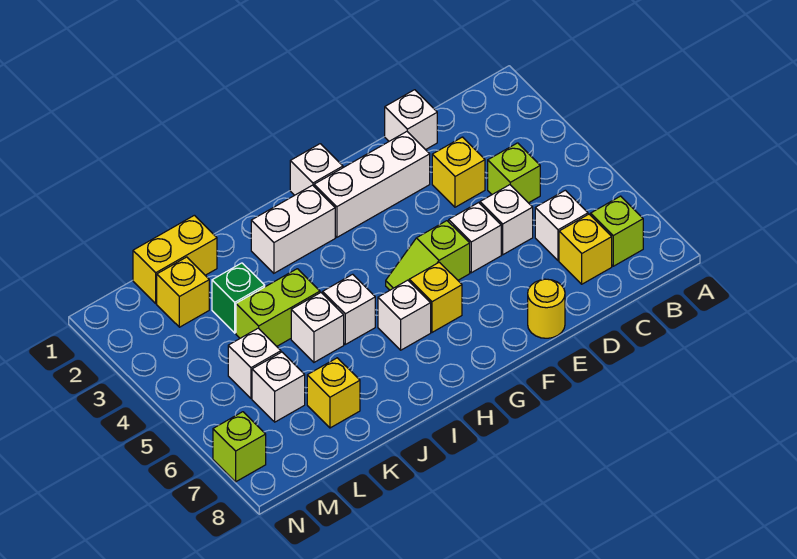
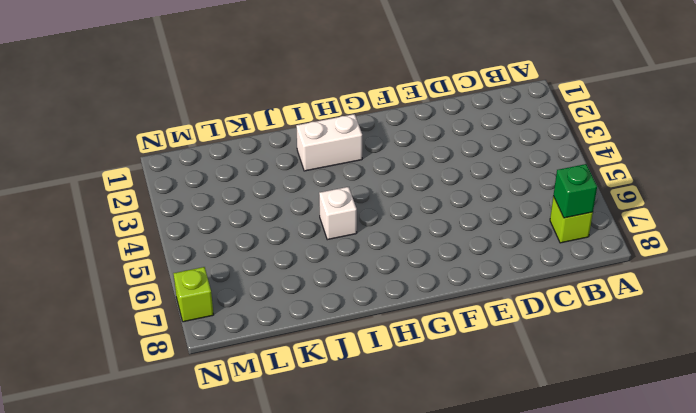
green brick B7 level 2 -> green brick K3 level 1
none -> lime brick C4 level 1
none -> white brick C6 level 1
none -> yellow brick C7 level 1

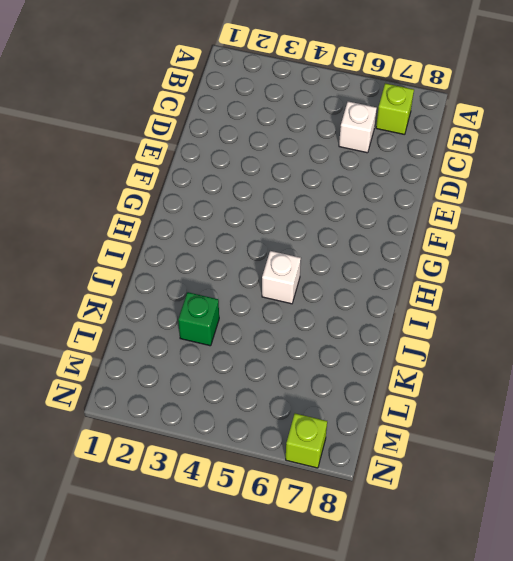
none -> lime brick C4 level 1
none -> yellow brick C7 level 1
none -> white brick D1 level 1

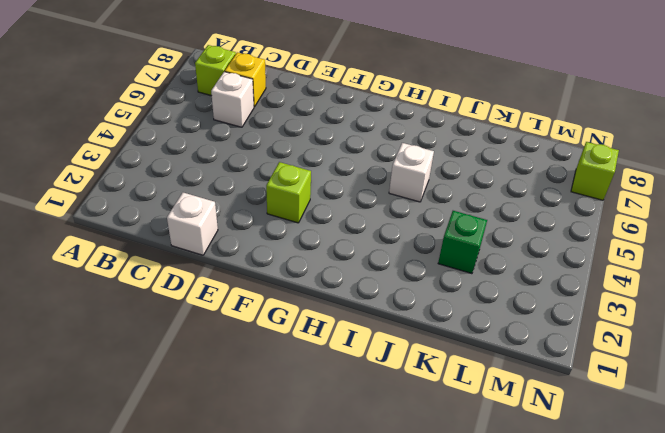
lime brick F3 level 1 -> lime brick C4 level 1
none -> yellow brick D3 level 1
none -> white brick D5 level 1
none -> white brick E2:G2 level 1

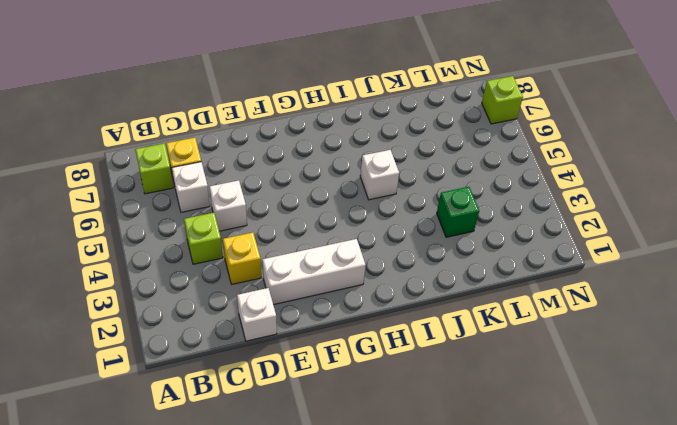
none -> white brick E5 level 1
none -> yellow round brick E8 level 1
none -> lime slope F5:G5 level 1 top F

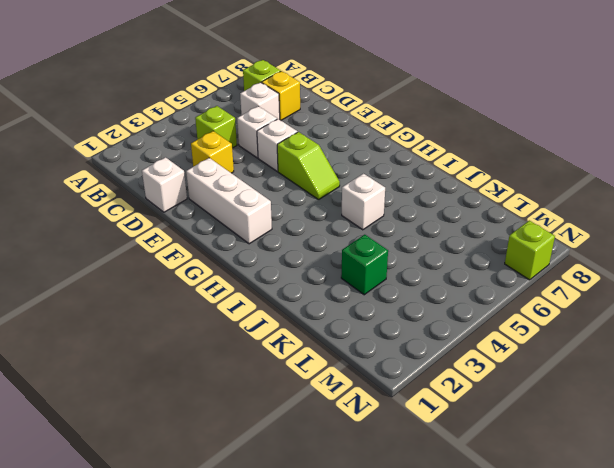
none -> yellow round brick E8 level 1
none -> white brick G1 level 1
none -> yellow brick G6 level 1

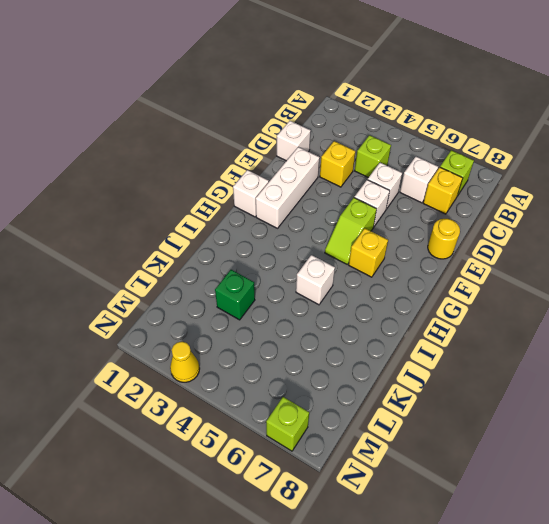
yellow cone N3 level 1 -> none
none -> white brick H2:I2 level 1
none -> white brick H6 level 1
none -> lime brick J4:K4 level 1

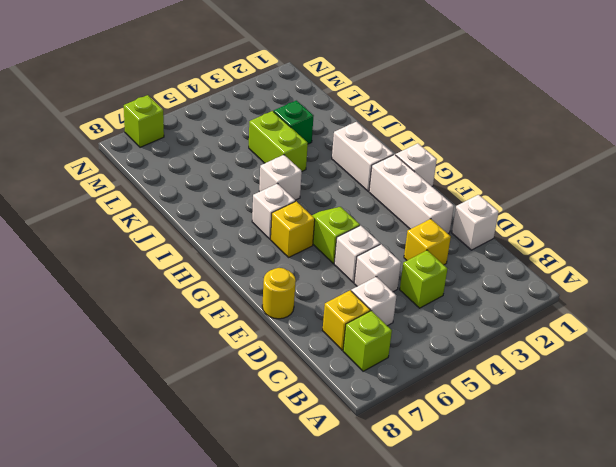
none -> white brick J5 level 1
none -> yellow brick K1:L1 level 1
none -> yellow brick K7 level 1

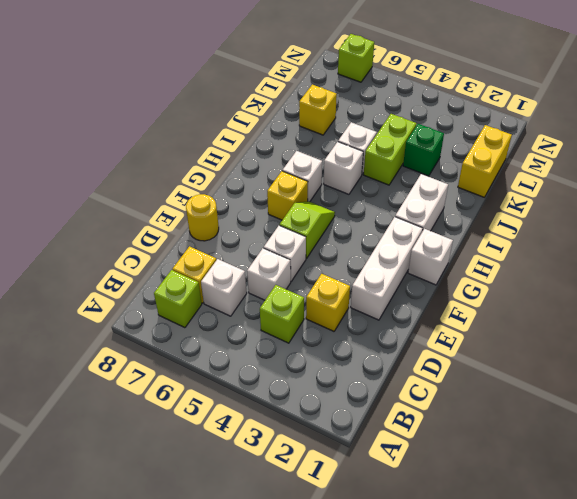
none -> white brick D1 level 1
none -> yellow brick L2 level 1
none -> white brick L5 level 1

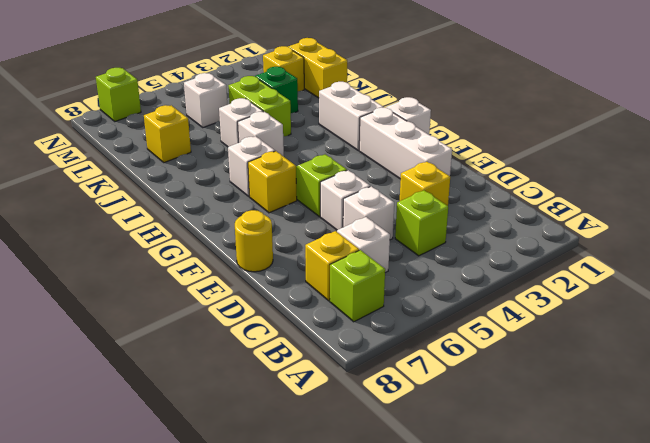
none -> white brick D1 level 1
none -> white brick L6 level 1

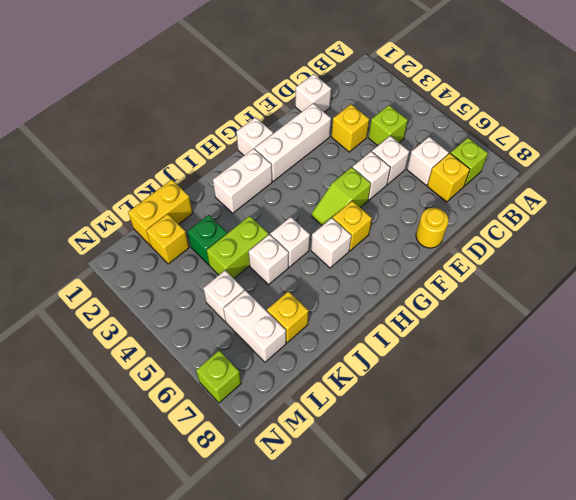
white brick L6:L7 level 1 -> white brick L6 level 1

